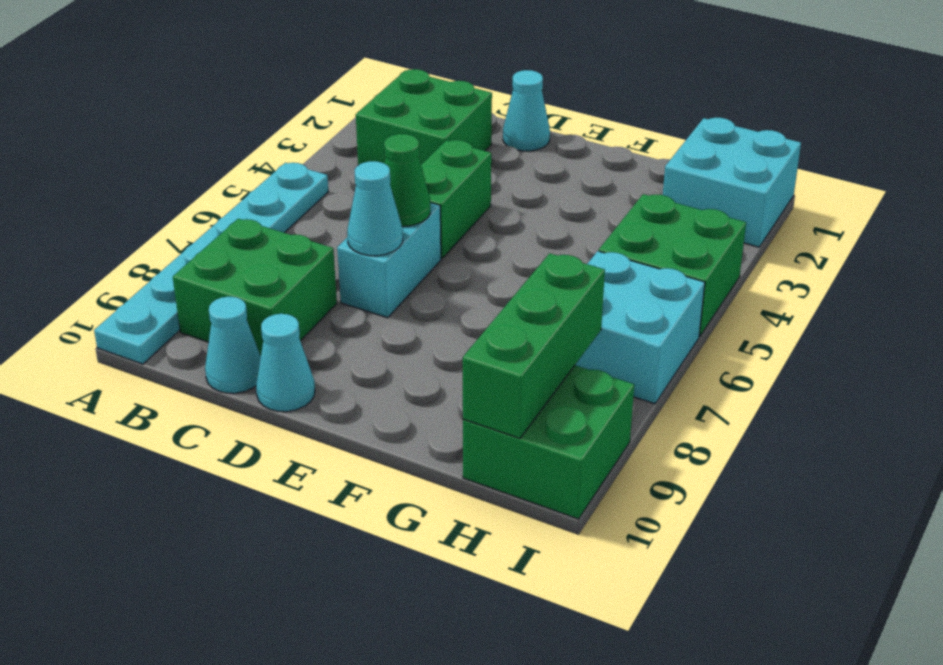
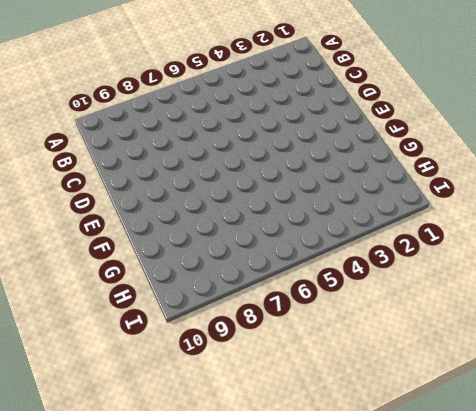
none -> cyan plate A5:A10 level 1
none -> green brick B2:C3 level 1
none -> green brick B8:C9 level 1

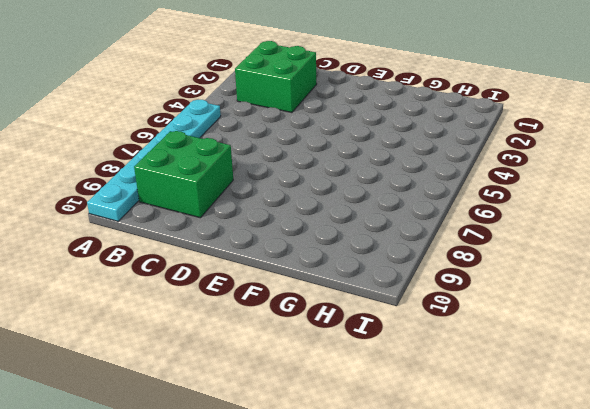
none -> cyan cone C10 level 1
none -> cyan cone D1 level 1
none -> green brick D4:D5 level 1

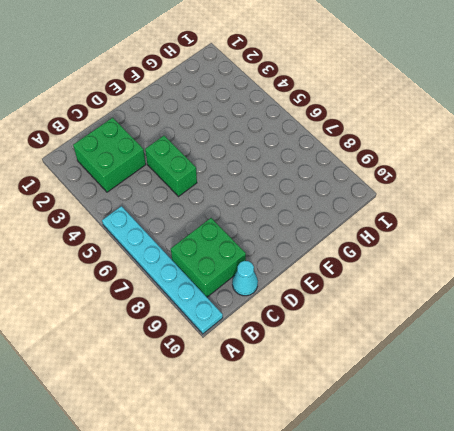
none -> cyan cone D1 level 1
none -> cyan brick D6:D7 level 1
none -> cyan cone D10 level 1

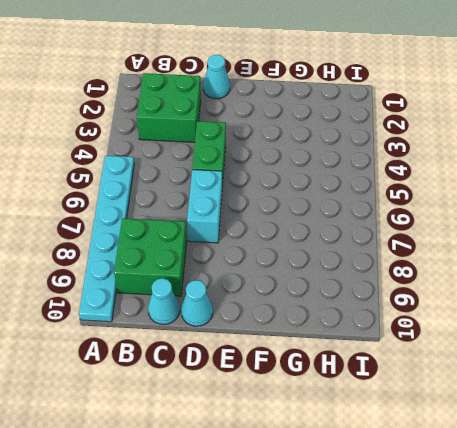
none -> cyan brick H1:I2 level 1
none -> green brick H4:I5 level 1
none -> cyan brick H6:I7 level 1

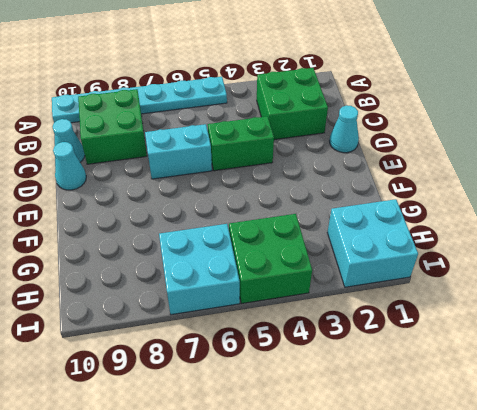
none -> green brick H9:I10 level 1
none -> green cone D6 level 2
none -> cyan cone D7 level 2

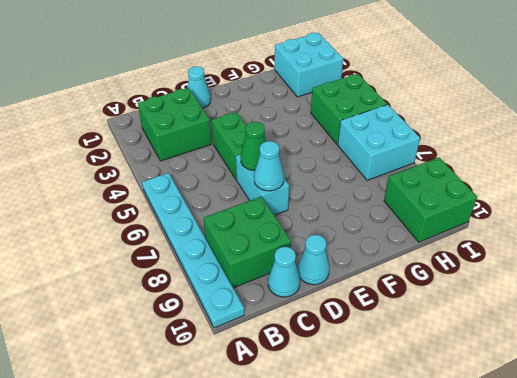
none -> green brick H8:H10 level 2

